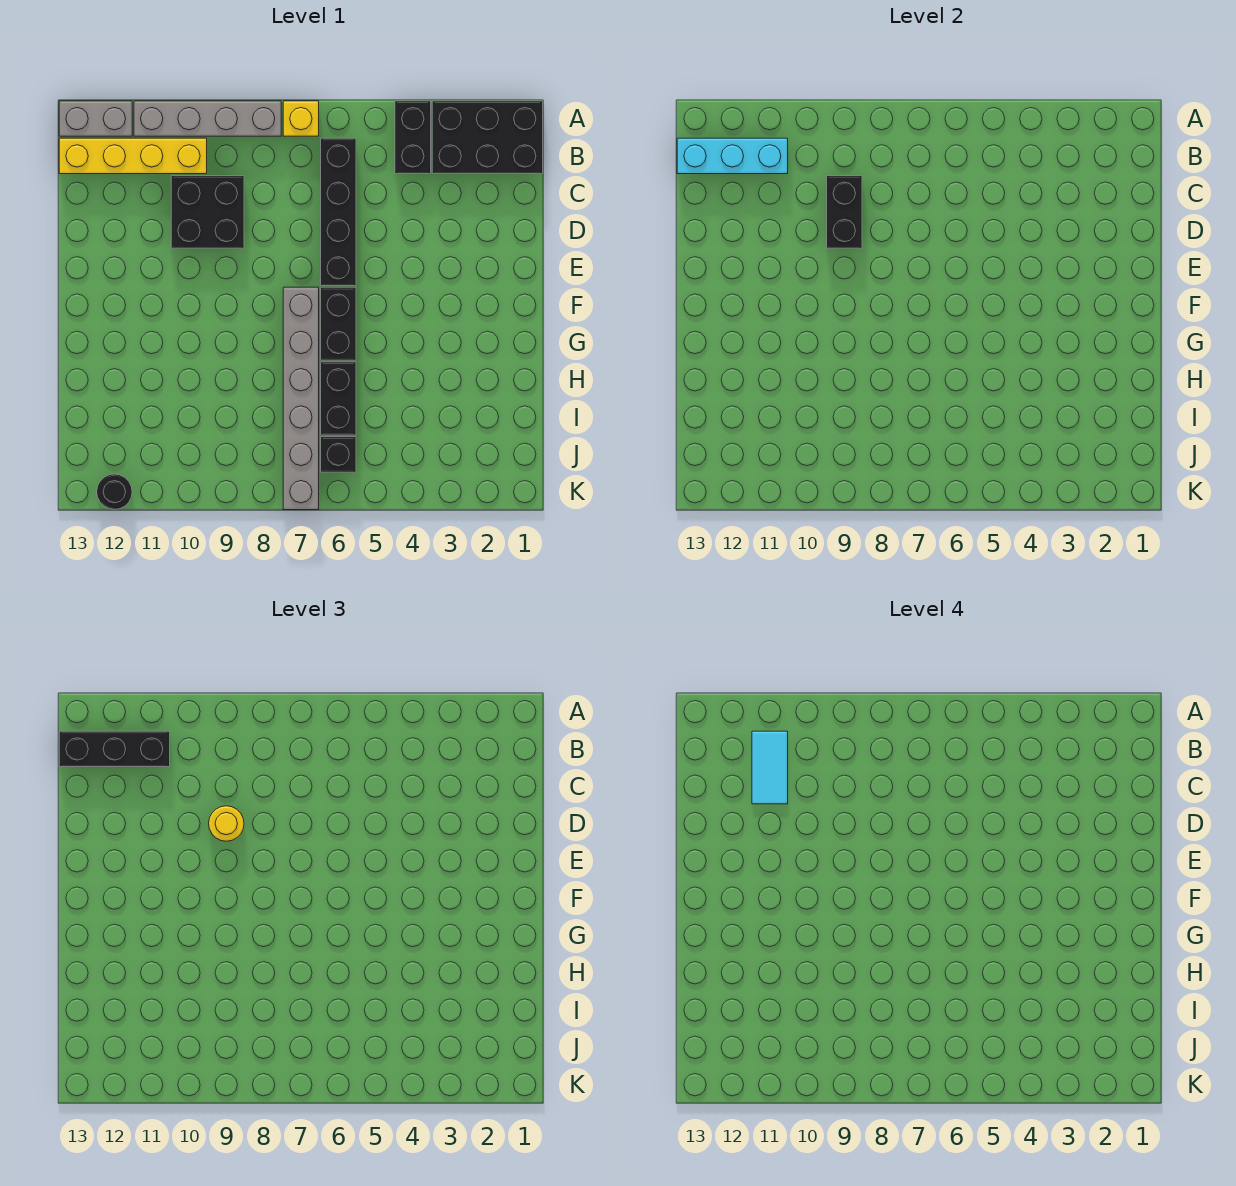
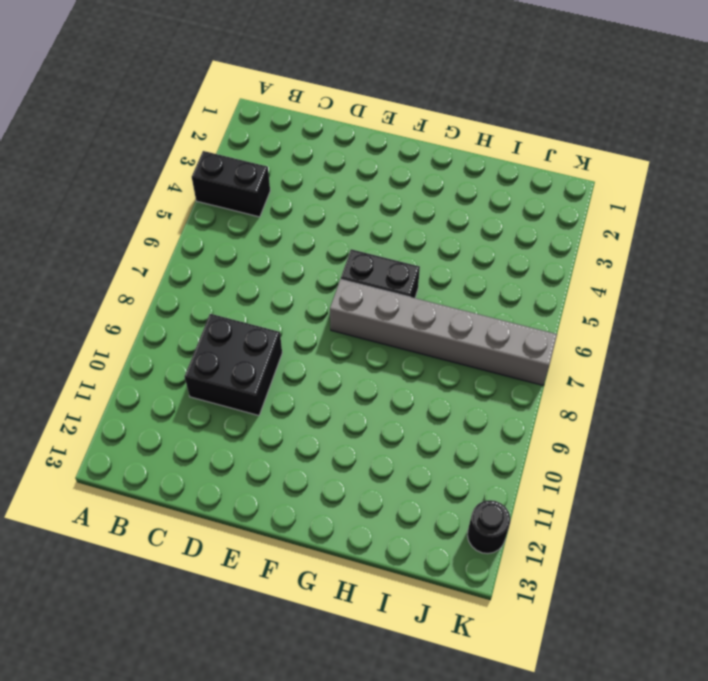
none -> black brick A1:B3 level 1
none -> yellow brick A7 level 1
none -> grey brick A8:A11 level 1

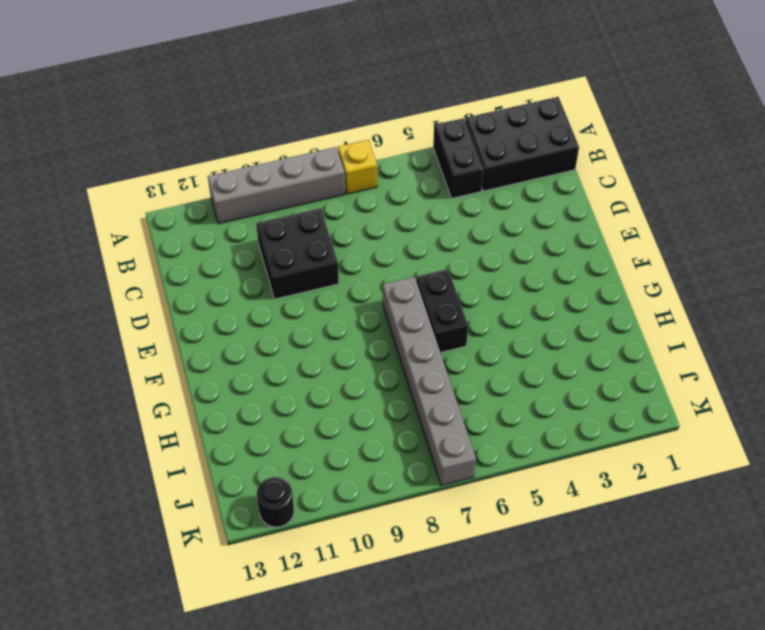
none -> grey brick A12:A13 level 1
none -> black brick B6:E6 level 1
none -> yellow brick B10:B13 level 1

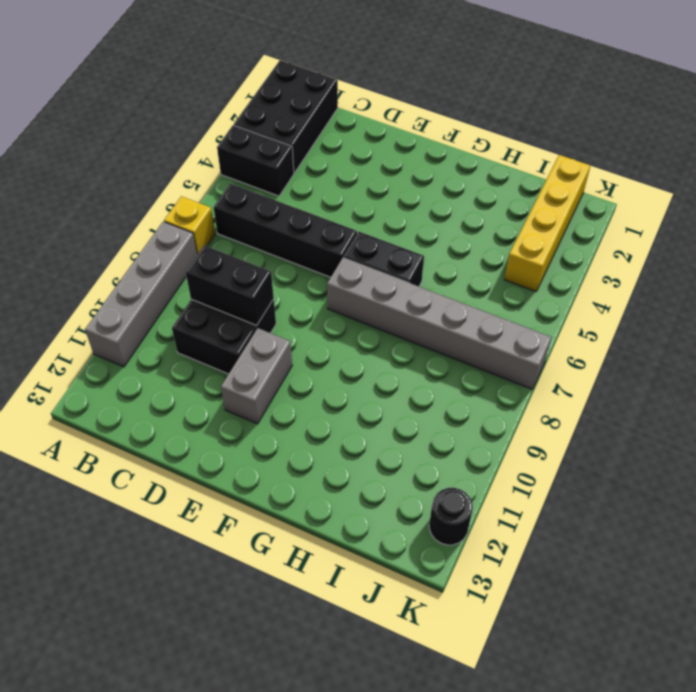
grey brick E10:E11 level 1 -> grey brick A12:A13 level 1
yellow brick J1:J4 level 1 -> yellow brick B10:B13 level 1
none -> black brick H6:I6 level 1
none -> black brick J6 level 1
none -> cyan brick B11:B13 level 2

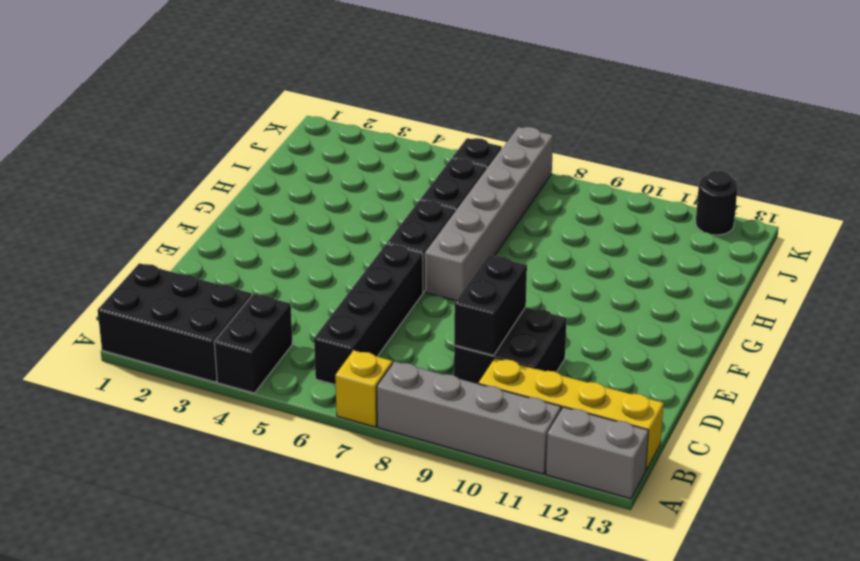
none -> cyan brick B11:B13 level 2
none -> black brick B11:B13 level 3
none -> yellow round brick D9 level 3

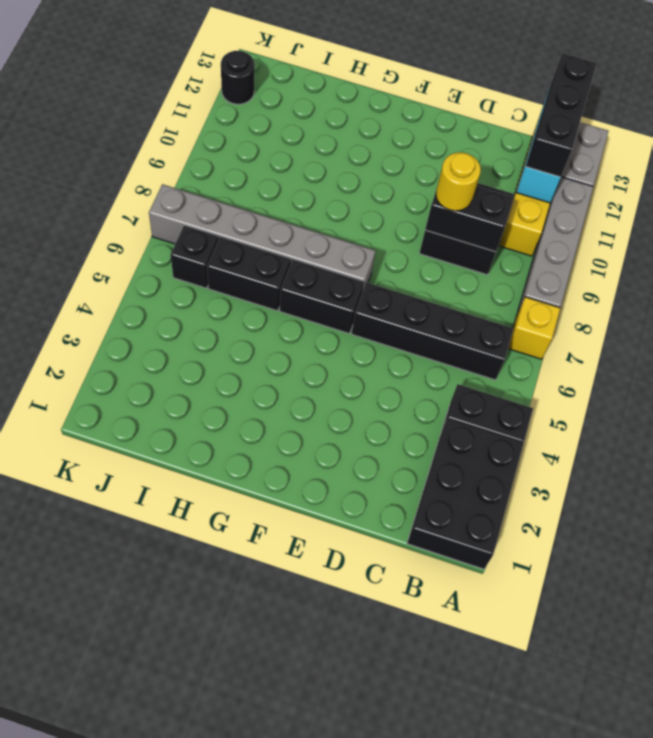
none -> cyan tile B11:C11 level 4

